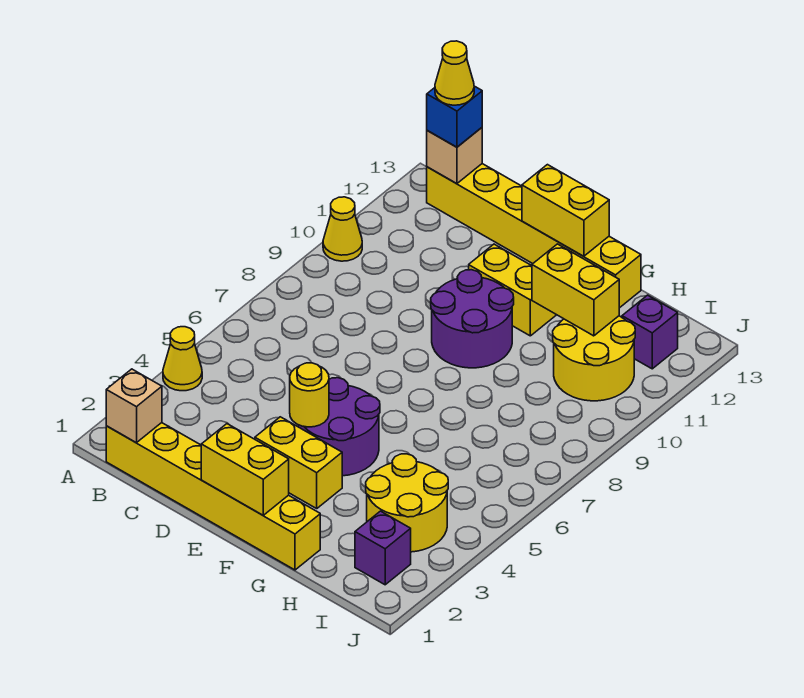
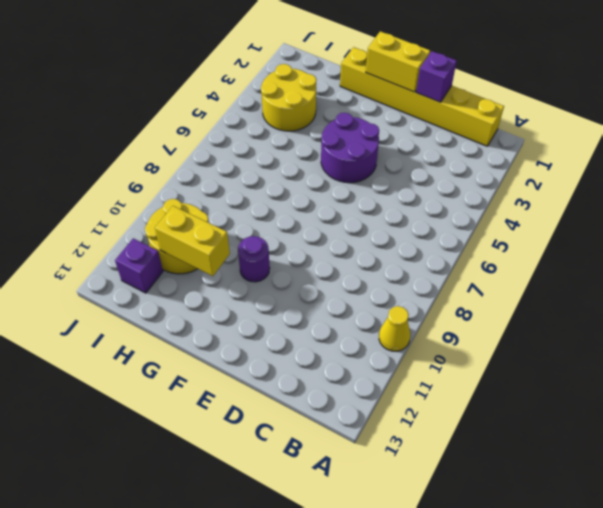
purple brick D1 level 2 -> purple brick I2 level 1
purple round brick F10 level 1 -> purple round brick E9:F10 level 1
none -> yellow cone A4 level 1
none -> yellow brick B13:G13 level 1
none -> yellow brick E3:F3 level 1

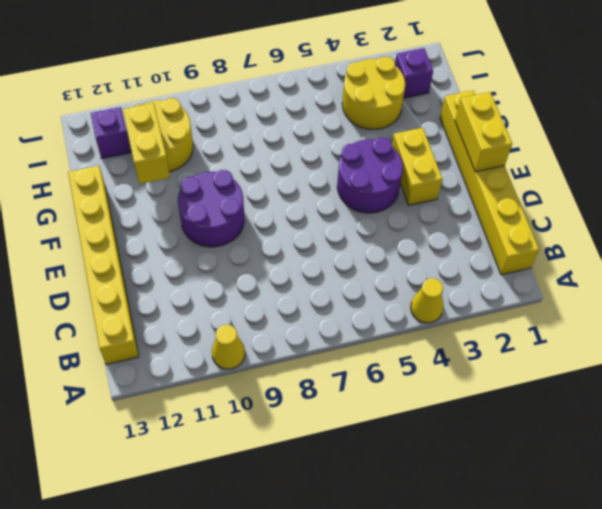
none -> yellow brick E11:F11 level 1
none -> tan brick B1 level 2
none -> tan brick B13 level 2

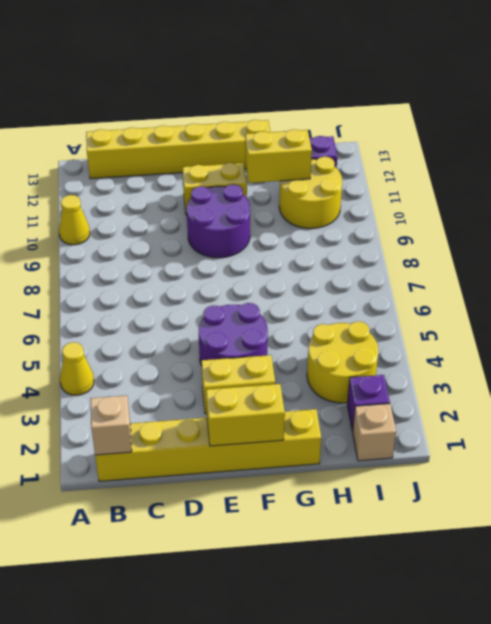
tan brick I1 level 1 -> tan brick B13 level 2
none -> yellow round brick E4 level 2
none -> yellow brick E13:F13 level 2
none -> blue brick B13 level 3

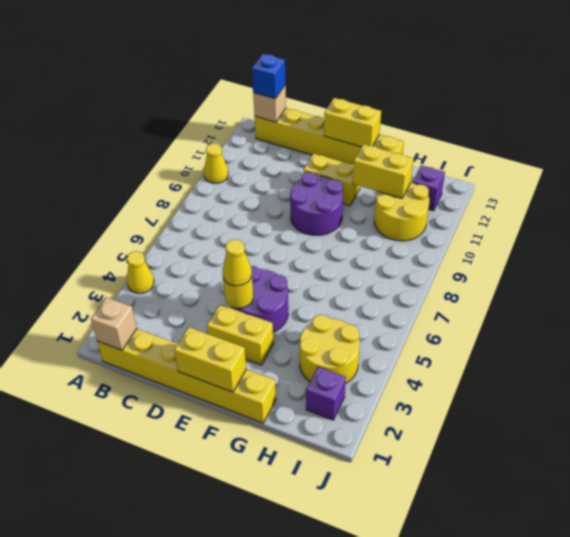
yellow cone E4 level 3 -> yellow cone B13 level 4

